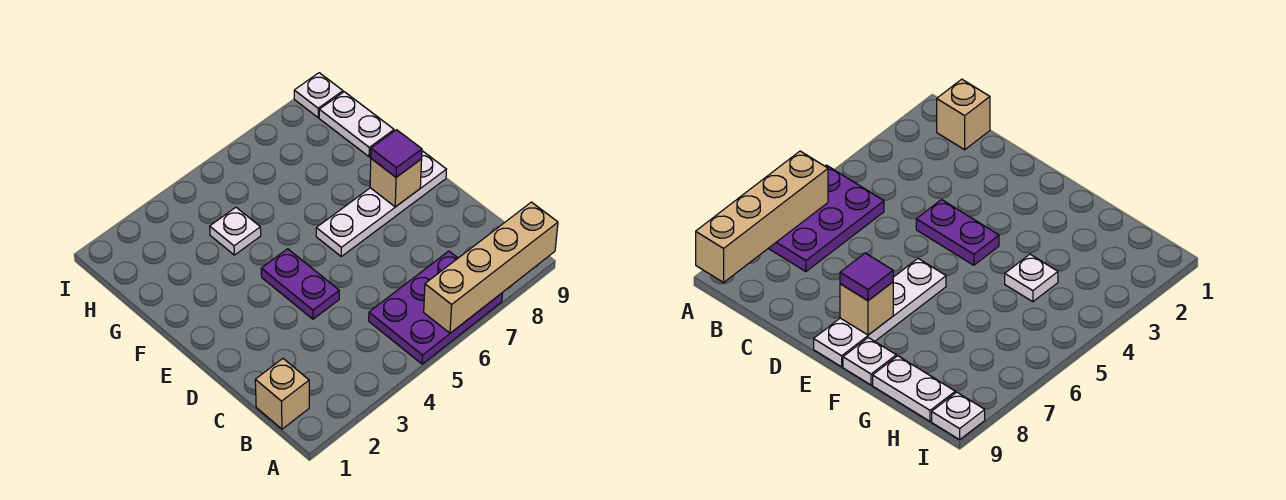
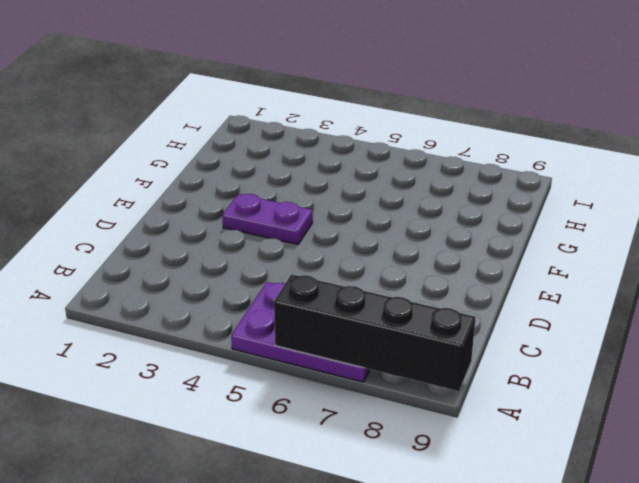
black brick A6:A9 level 2 -> tan brick A6:A9 level 2
purple plate E3:E4 level 1 -> purple plate D4:E4 level 1
none -> tan brick B1 level 1
none -> white plate E6:E9 level 1

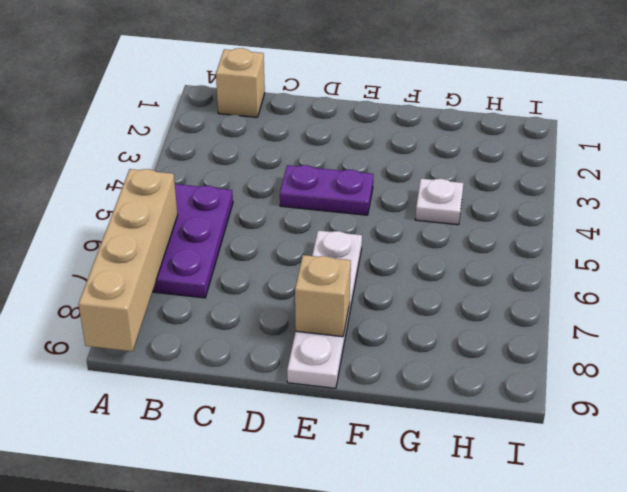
none -> white plate F9 level 1
none -> white plate G9:H9 level 1

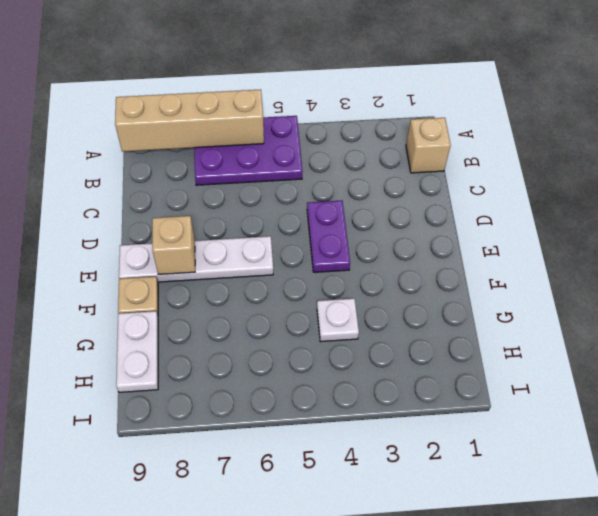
tan plate F9 level 1 -> white plate F9 level 1
none -> white plate I9 level 1
none -> purple tile E8 level 3

